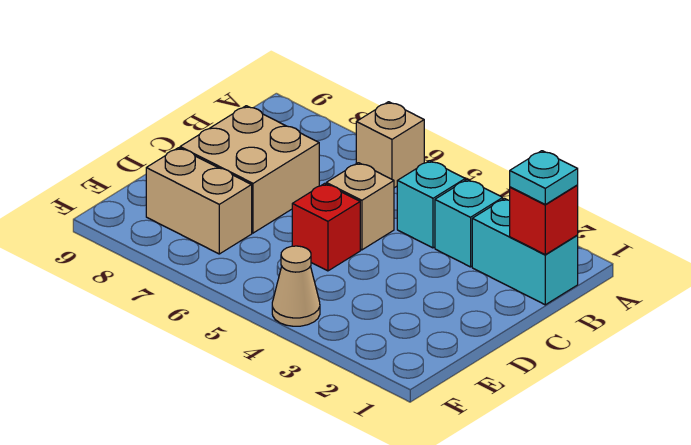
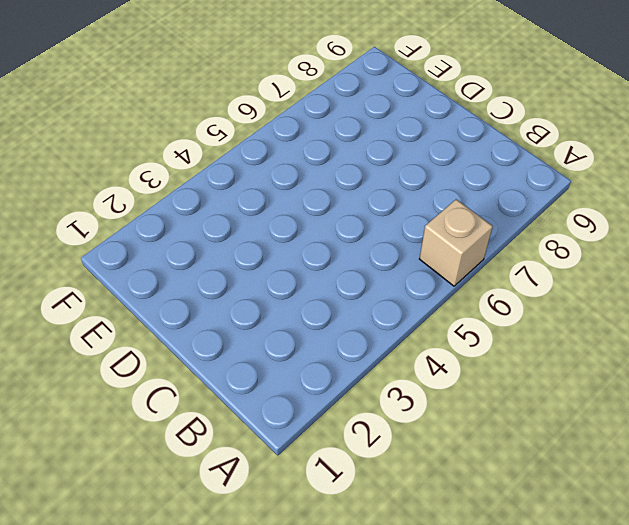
none -> cyan brick B1:B2 level 1
none -> cyan brick B3 level 1

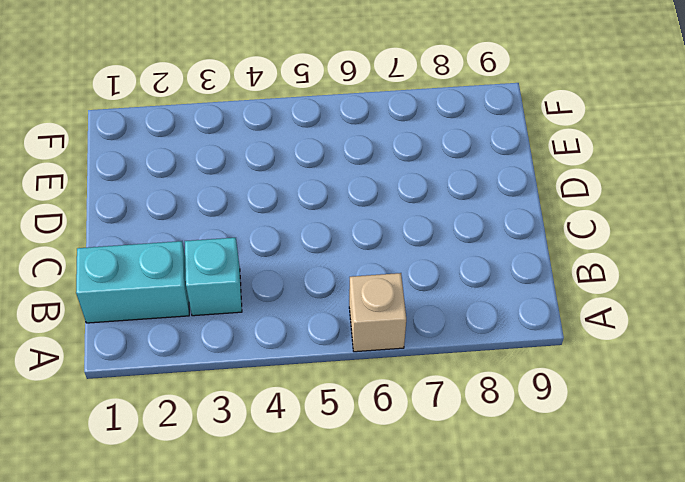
none -> cyan brick B4 level 1
none -> tan brick C5 level 1

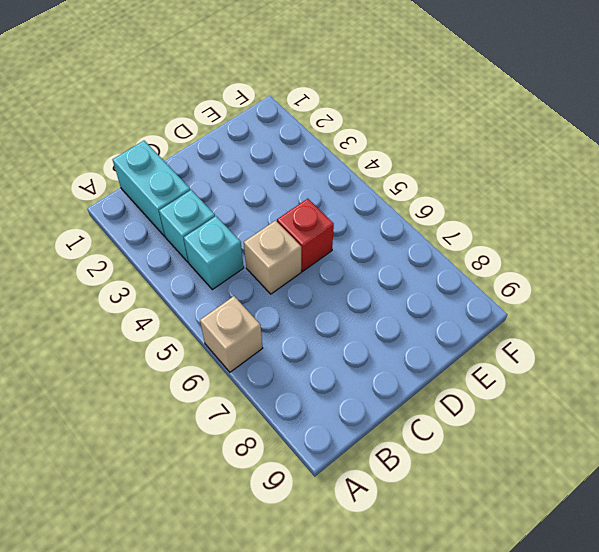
none -> tan brick C7:D8 level 1
none -> tan brick E7:E8 level 1

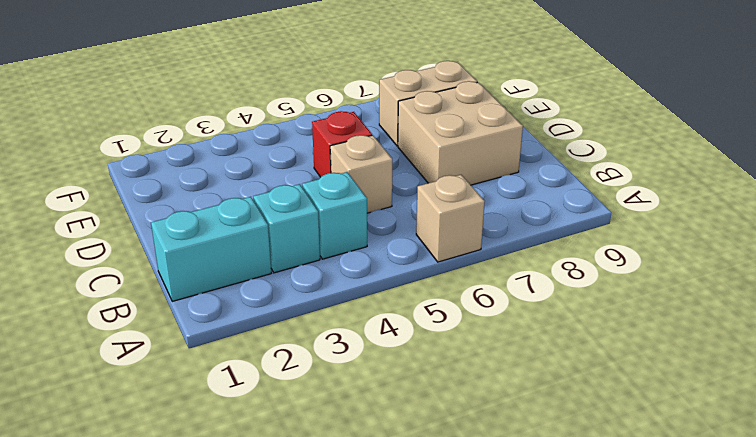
none -> tan cone F4 level 1
none -> red brick B1 level 2

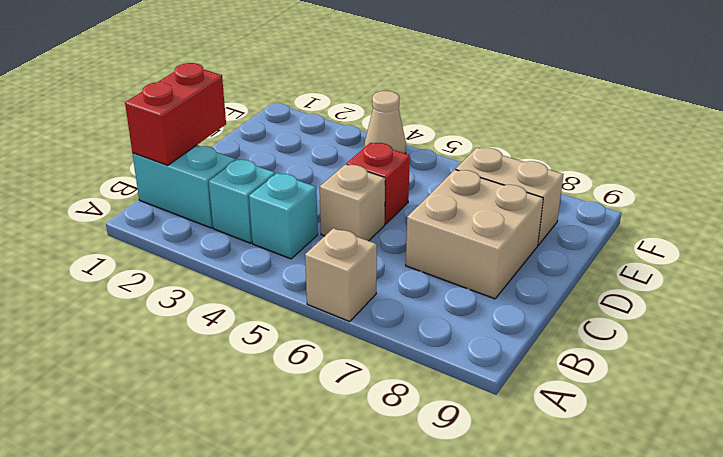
red brick B1:C1 level 2 -> red brick B1 level 2
none -> cyan plate B1 level 3

